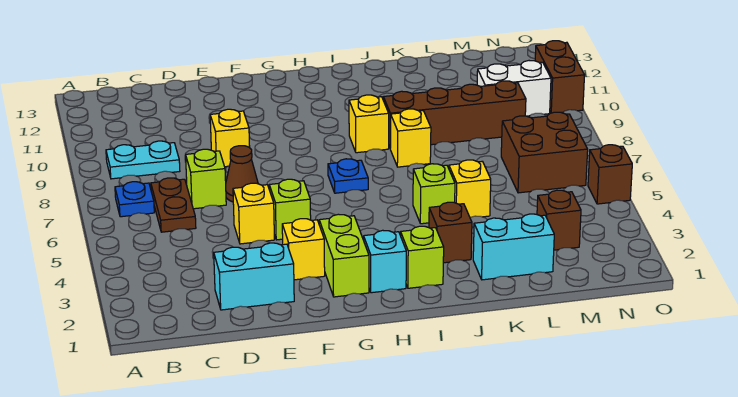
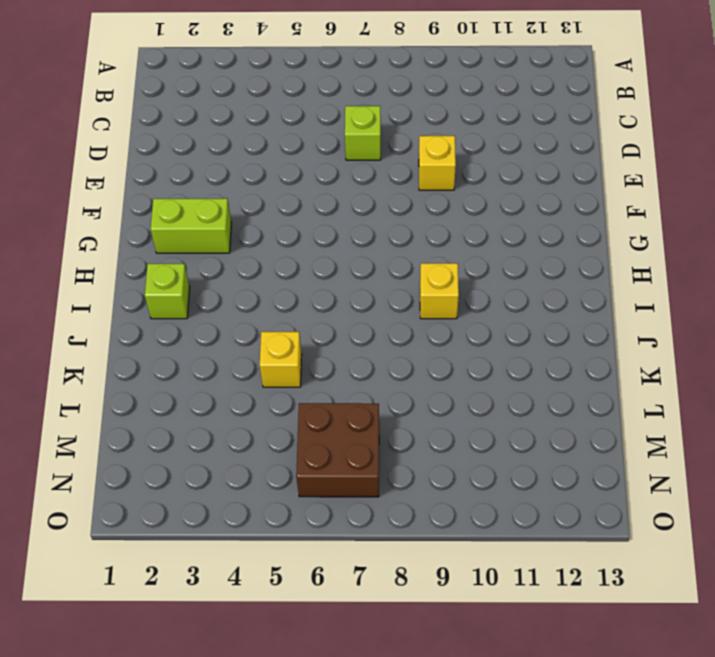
none -> blue plate B7 level 1
none -> cyan plate B9:C9 level 1
none -> brown plate C6:C7 level 1

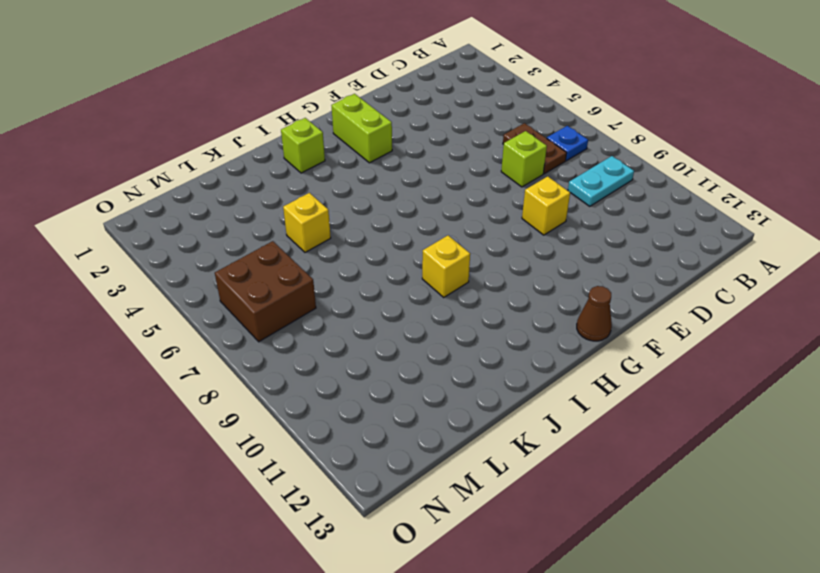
brown cone G13 level 1 -> brown cone E7 level 1
none -> cyan brick D2:E2 level 1
none -> yellow brick E5 level 1
none -> yellow brick F3 level 1

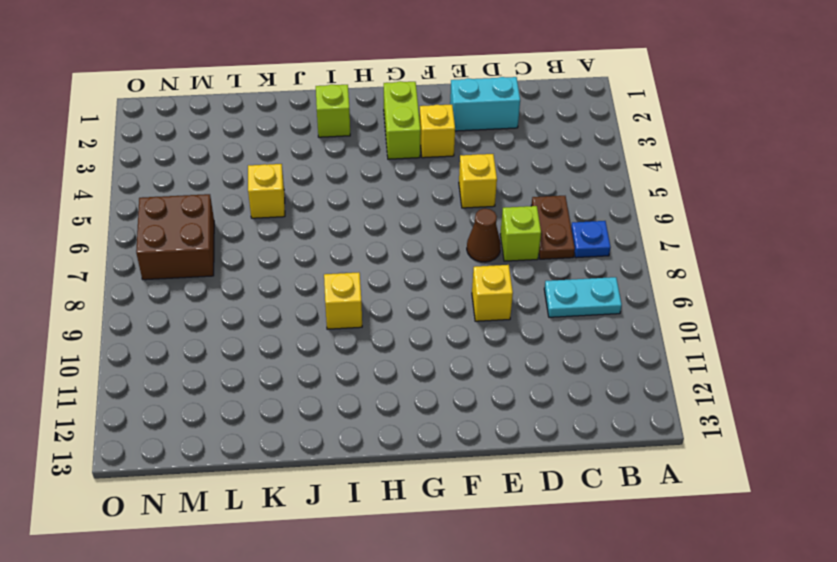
none -> lime brick F5 level 1
none -> cyan brick H2 level 1
none -> blue plate H7 level 1

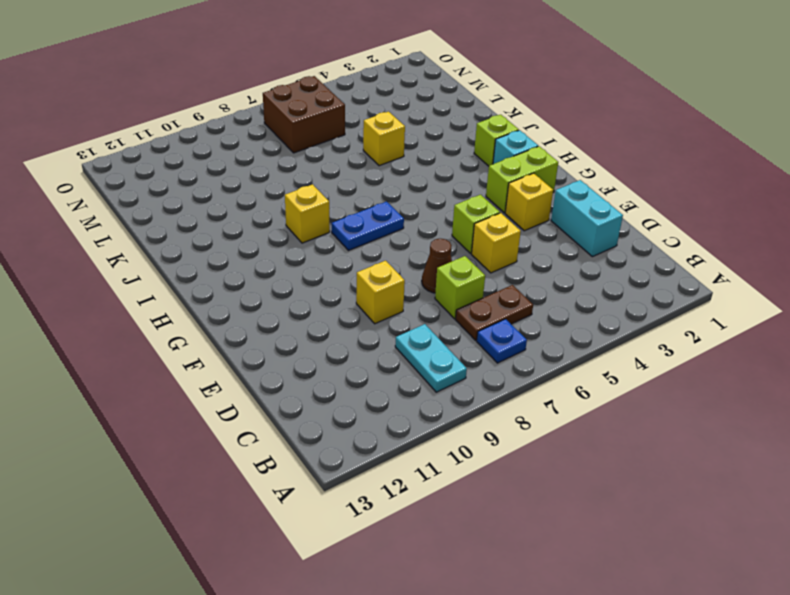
blue plate H7:H8 level 1 -> blue plate H7 level 1
none -> brown brick J3 level 1
none -> lime brick J5 level 1
none -> yellow brick J8 level 1

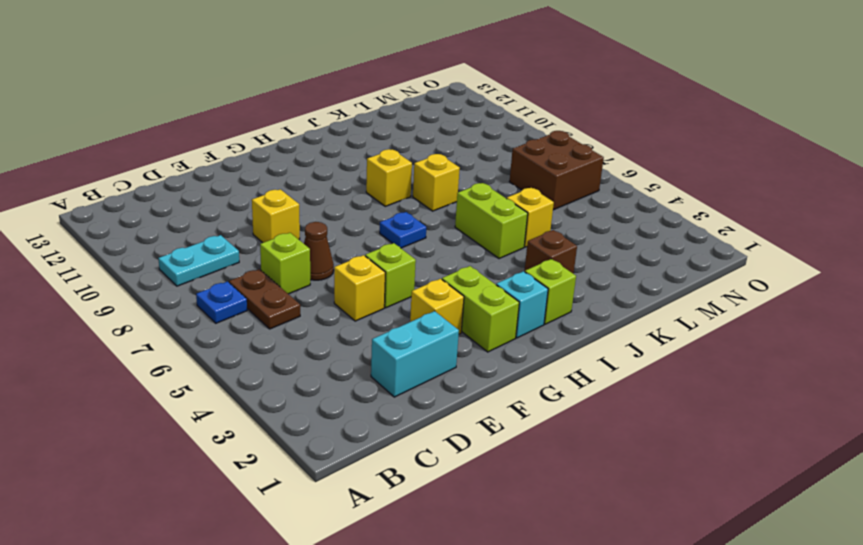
lime brick J5:J6 level 1 -> lime brick J5 level 1
none -> brown brick J9:M9 level 1
none -> cyan brick K2:L2 level 1
none -> brown brick M3 level 1

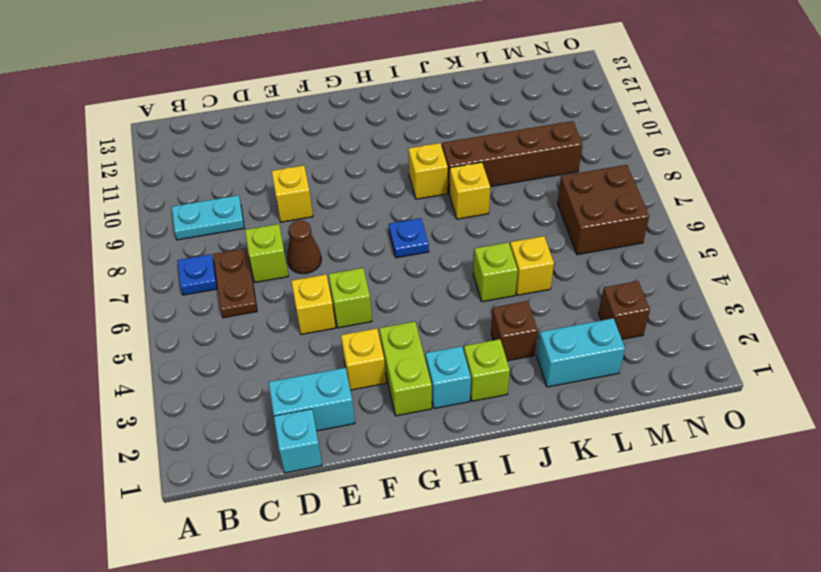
cyan brick D1 level 1 -> none
none -> white brick M10:N10 level 1
none -> brown brick O5 level 1
none -> brown brick O10:O11 level 1

